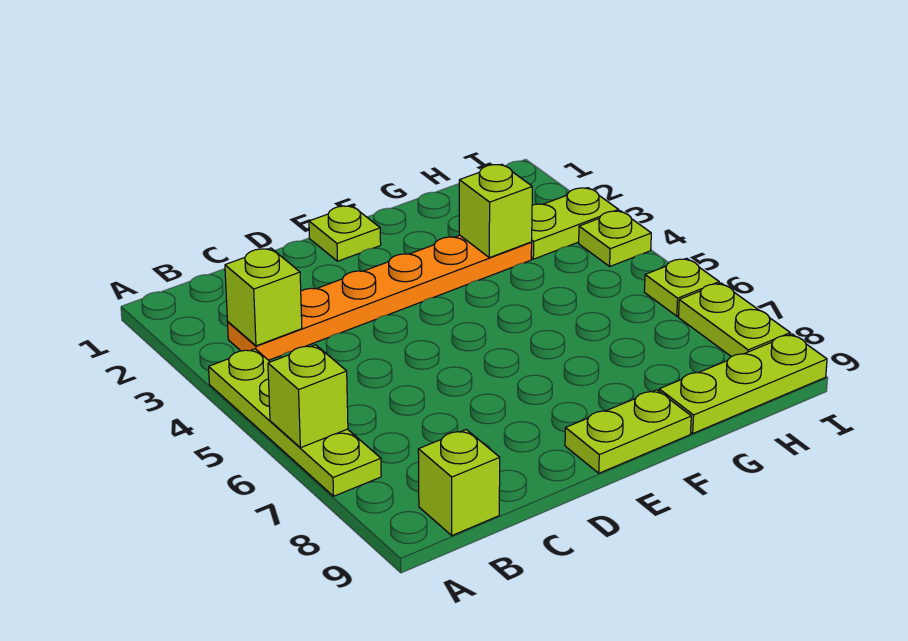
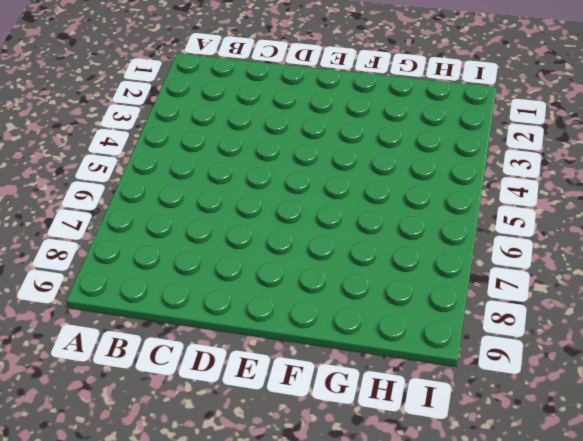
none -> lime plate A4:A7 level 1
none -> orange plate B3:G3 level 1
none -> lime brick B9 level 1

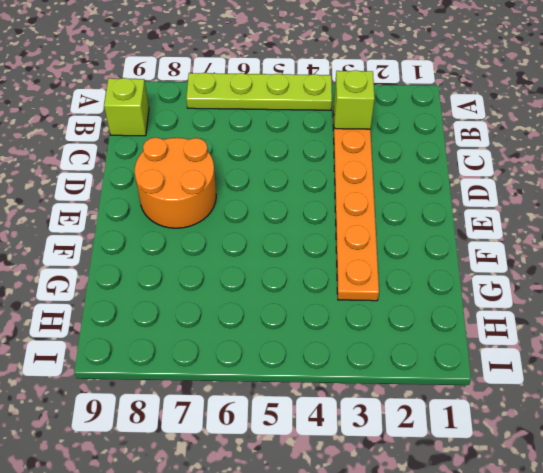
orange round brick D7:E8 level 1 -> none
none -> lime plate E1 level 1
none -> lime plate E9:F9 level 1
none -> lime plate G9:I9 level 1

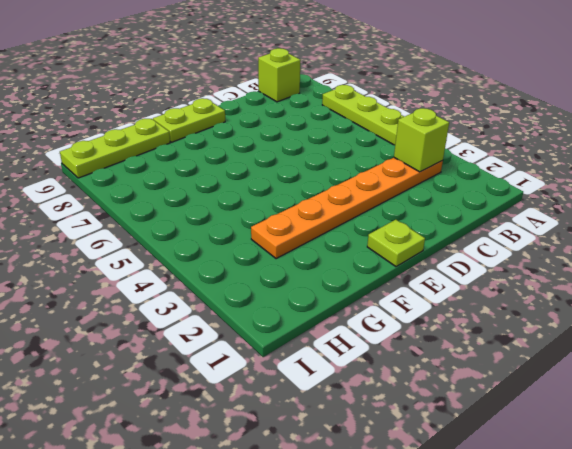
none -> lime plate H3:I3 level 1
none -> lime plate I4 level 1
none -> lime plate I6 level 1

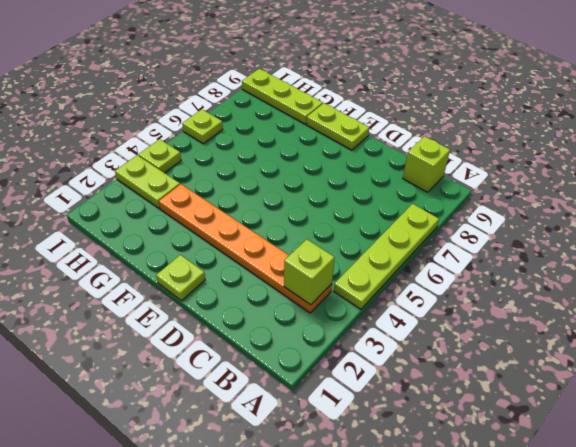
none -> lime plate I7:I8 level 1
none -> lime brick A6 level 2
none -> lime brick G3 level 2

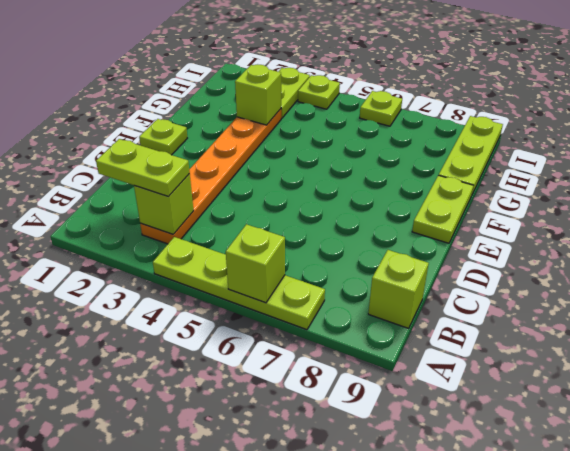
lime plate B2:B3 level 3 -> lime plate I7:I8 level 1

